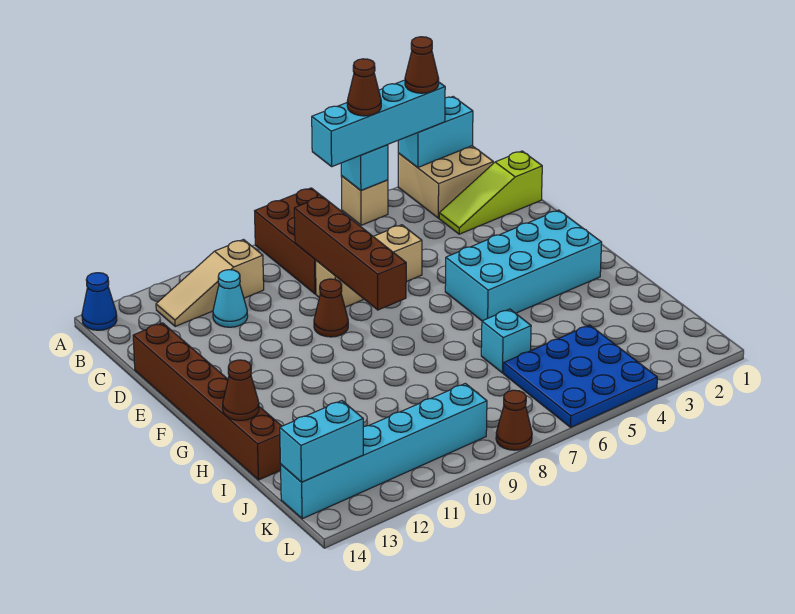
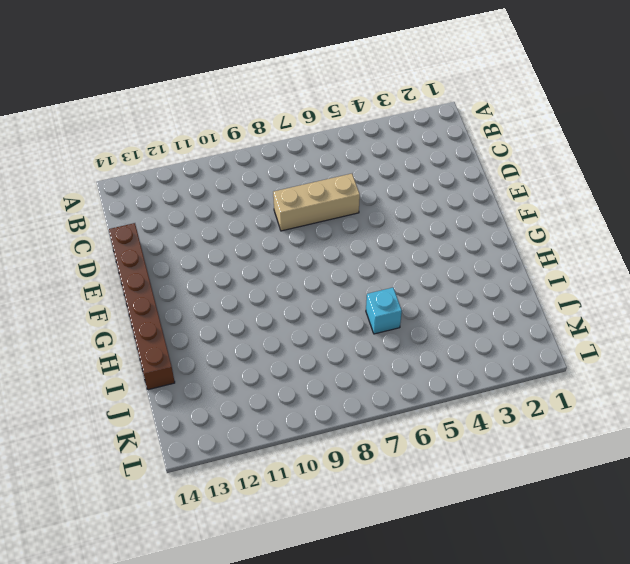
none -> tan brick A2:B3 level 1
none -> tan brick A5 level 1
none -> brown brick A7:C8 level 1

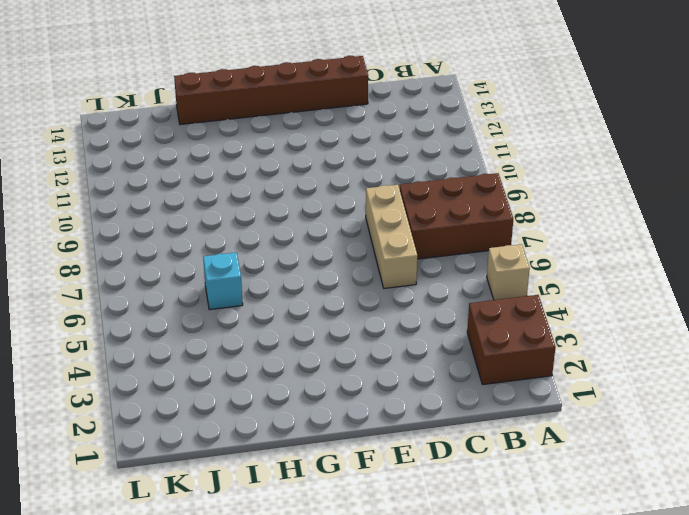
brown brick A2:B3 level 1 -> tan brick A2:B3 level 1
none -> blue cone A14 level 1
none -> tan slope B10:B12 level 1 top 10
none -> lime slope C1:C3 level 1 top 1

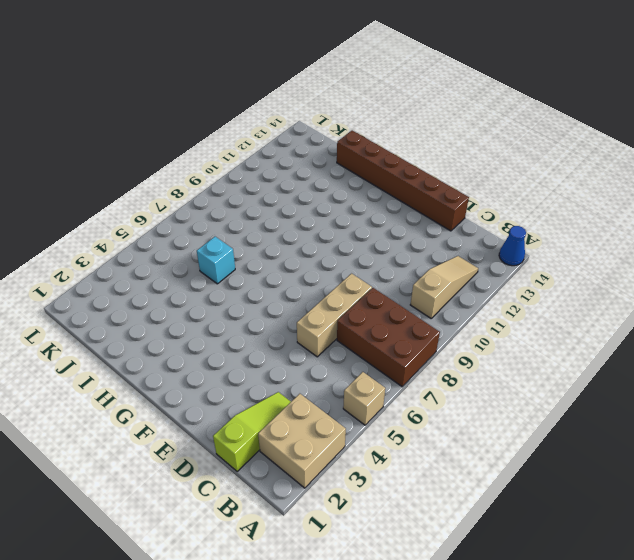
none -> cyan cone C11 level 1
none -> brown cone E9 level 1
none -> cyan brick F2:G5 level 1

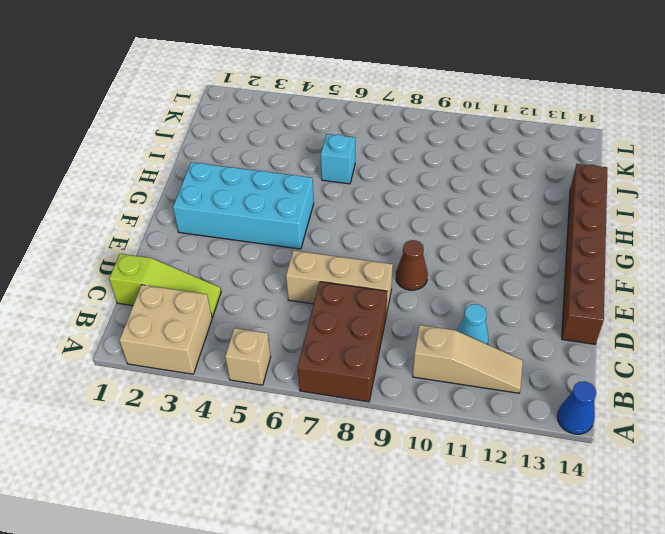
none -> blue plate J4:L6 level 1
none -> cyan brick K9:K14 level 1
none -> brown cone L8 level 1

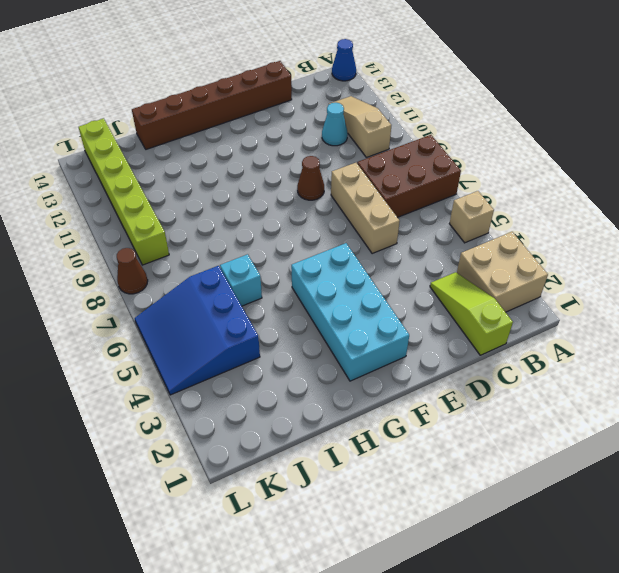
blue slope J4:L6 level 1 top J -> blue plate J4:L6 level 1
lime brick K9:K14 level 1 -> cyan brick K9:K14 level 1
none -> cyan brick A2:A3 level 2
none -> cyan brick A5 level 2
none -> brown brick C8:F8 level 2

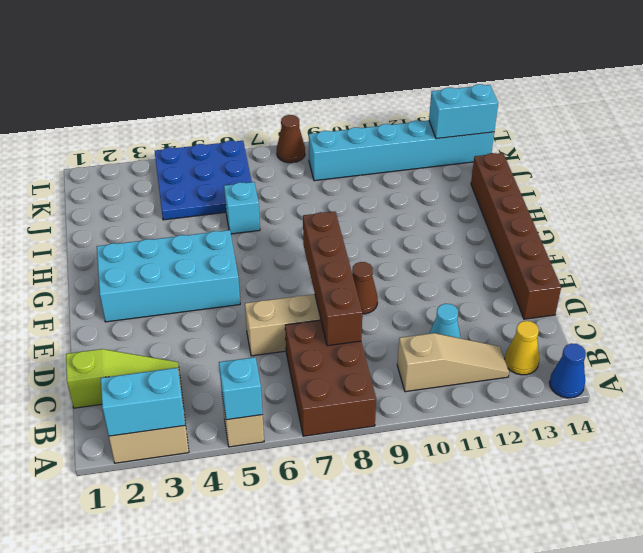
yellow cone B13 level 1 -> none
none -> brown cone H14 level 2
none -> cyan brick A3:A6 level 3
none -> brown cone A3 level 4

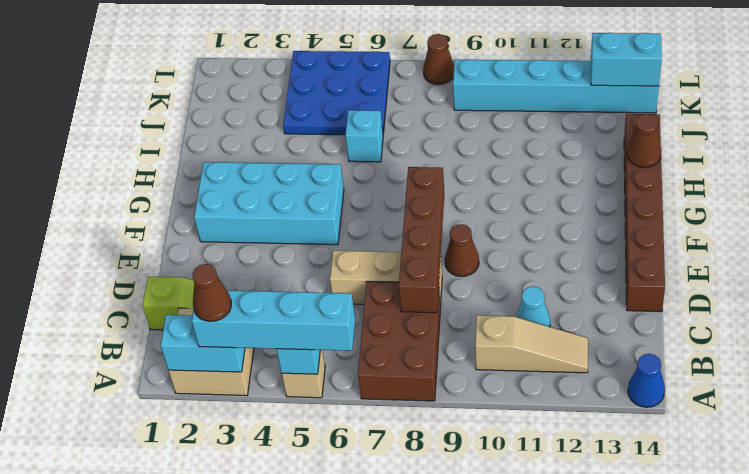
none -> brown cone A5 level 4

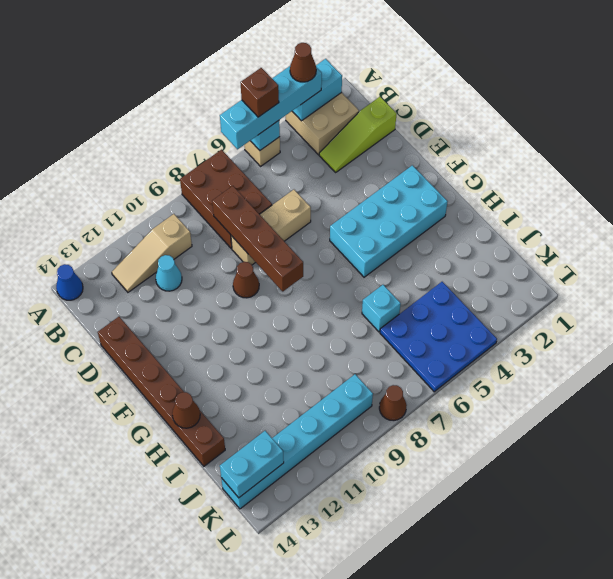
brown brick A5 level 4 -> brown cone A5 level 4

